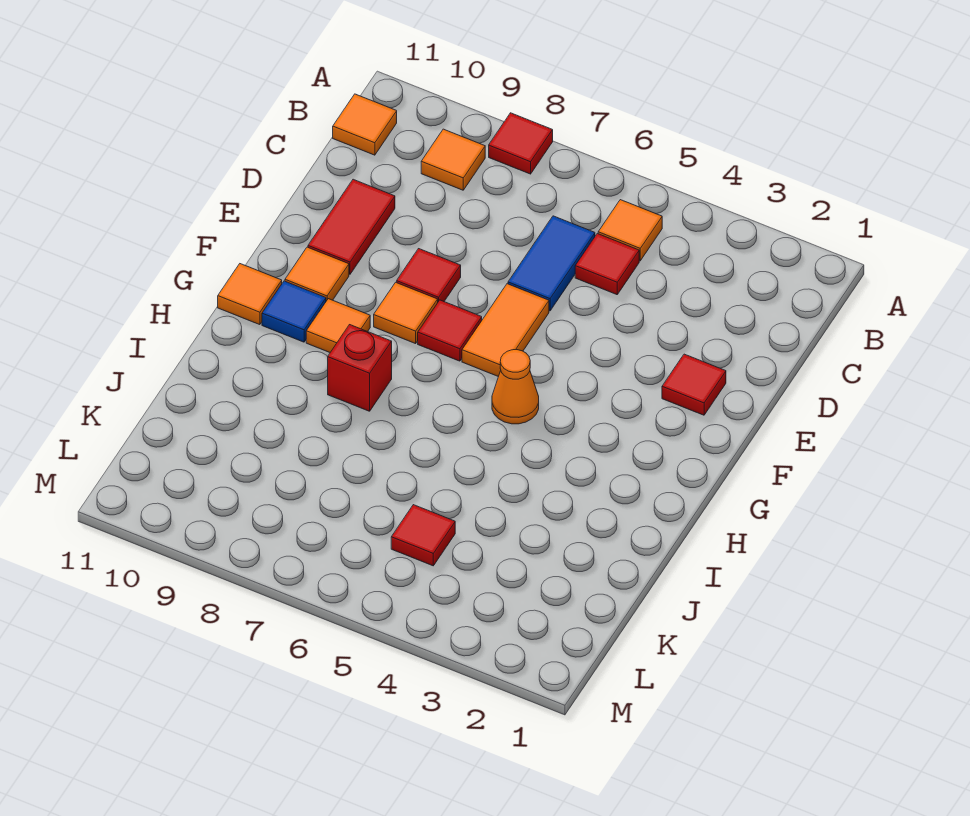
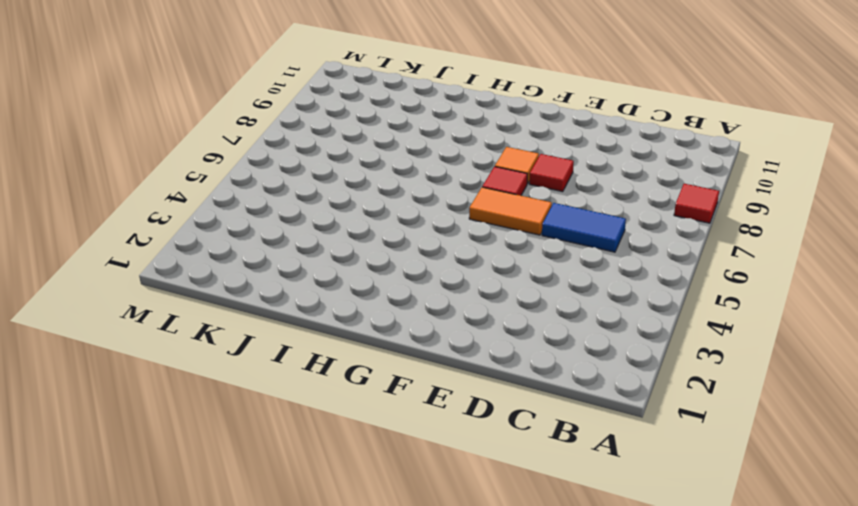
none -> orange tile B5 level 1
none -> orange tile B9 level 1
none -> orange tile B11 level 1

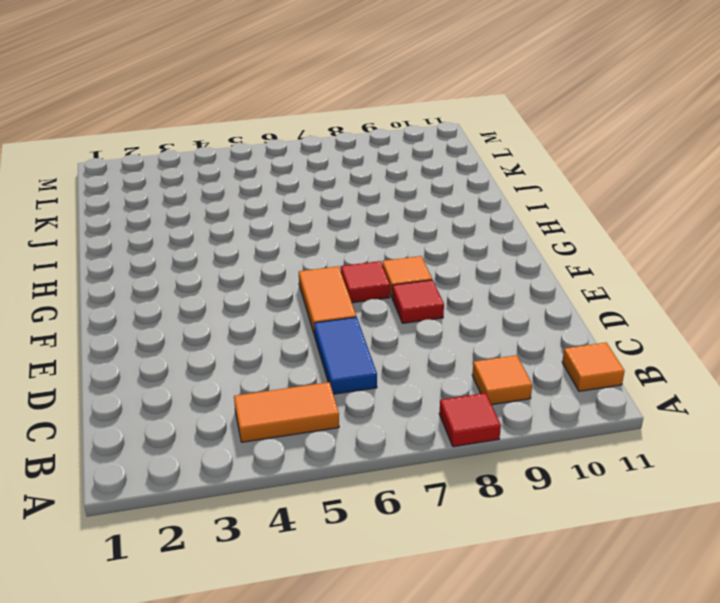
orange tile B4:B5 level 1 -> orange tile B5 level 1
none -> red tile C5 level 1
none -> red tile D10:E10 level 1
none -> red tile E2 level 1

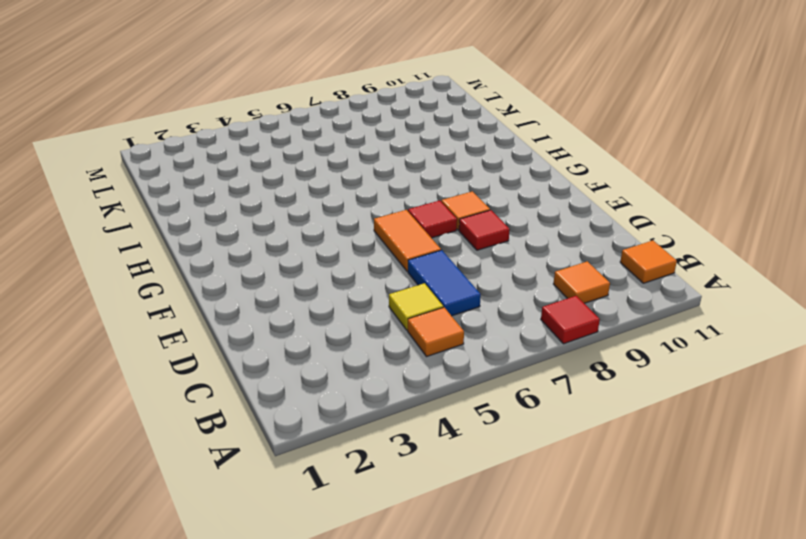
yellow tile C5 level 1 -> red tile C5 level 1
none -> red tile D10:E10 level 1
none -> red tile E2 level 1
none -> orange tile F10 level 1

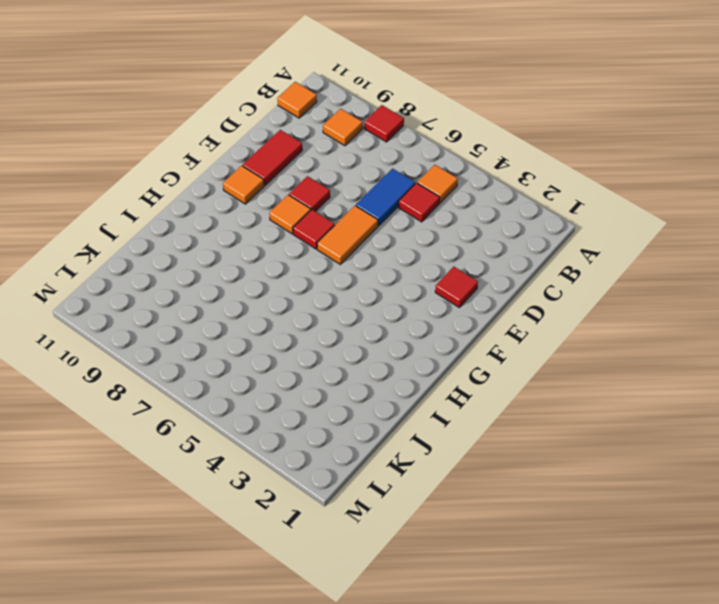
none -> orange cone G5 level 1
none -> orange tile G9 level 1
none -> blue tile G10 level 1

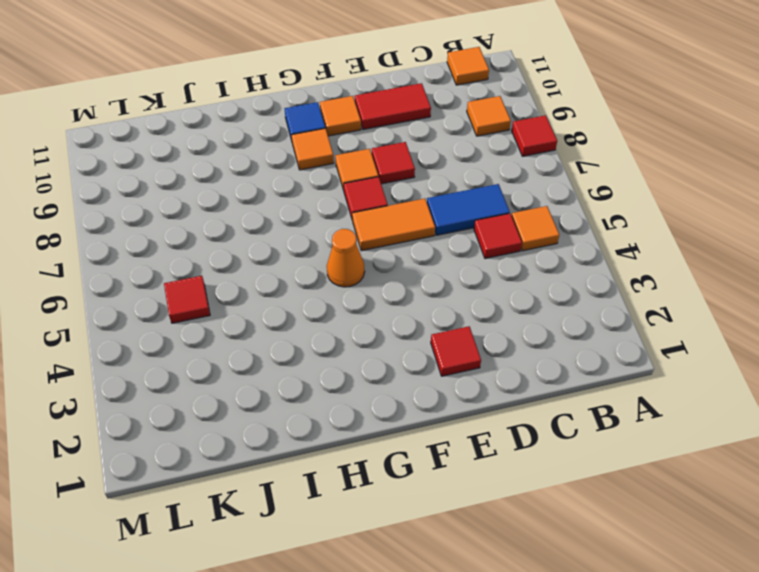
none -> orange tile G11 level 1
none -> red brick H8 level 1

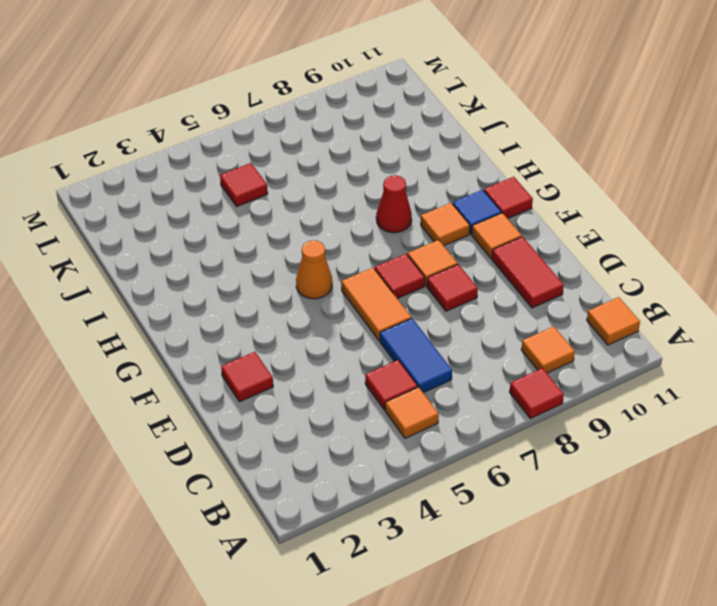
red tile G11 level 1 -> orange tile G11 level 1
red cone H8 level 1 -> red brick H8 level 1

